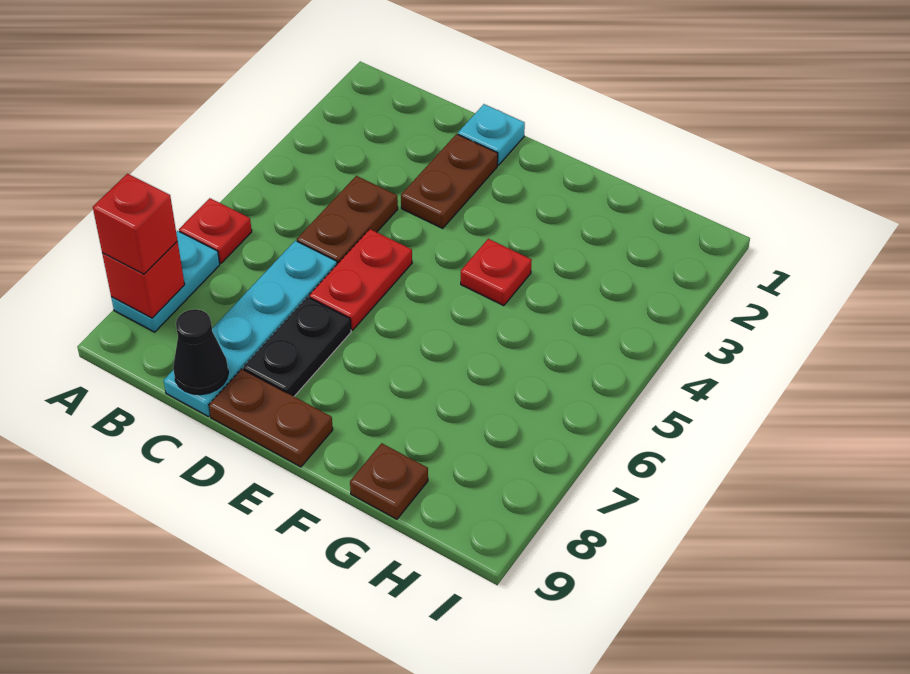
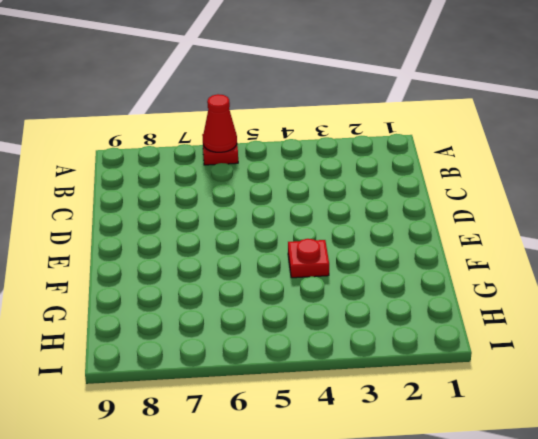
red cone A6 level 2 -> none
none -> cyan plate A7:A8 level 1
none -> brown plate C4:C5 level 1
none -> cyan plate C6:C9 level 1

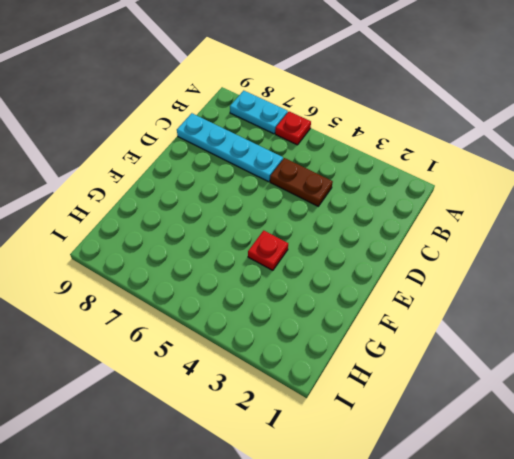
none -> cyan plate D1 level 1
none -> brown plate D2:D3 level 1
none -> red plate D5:D6 level 1

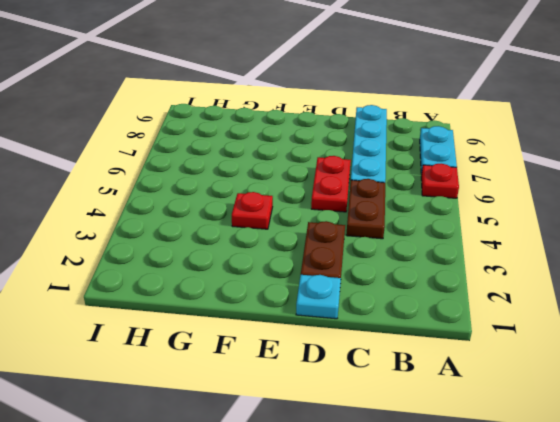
none -> black plate D7:D8 level 1
none -> brown plate D9:E9 level 1
none -> brown plate G9 level 1

